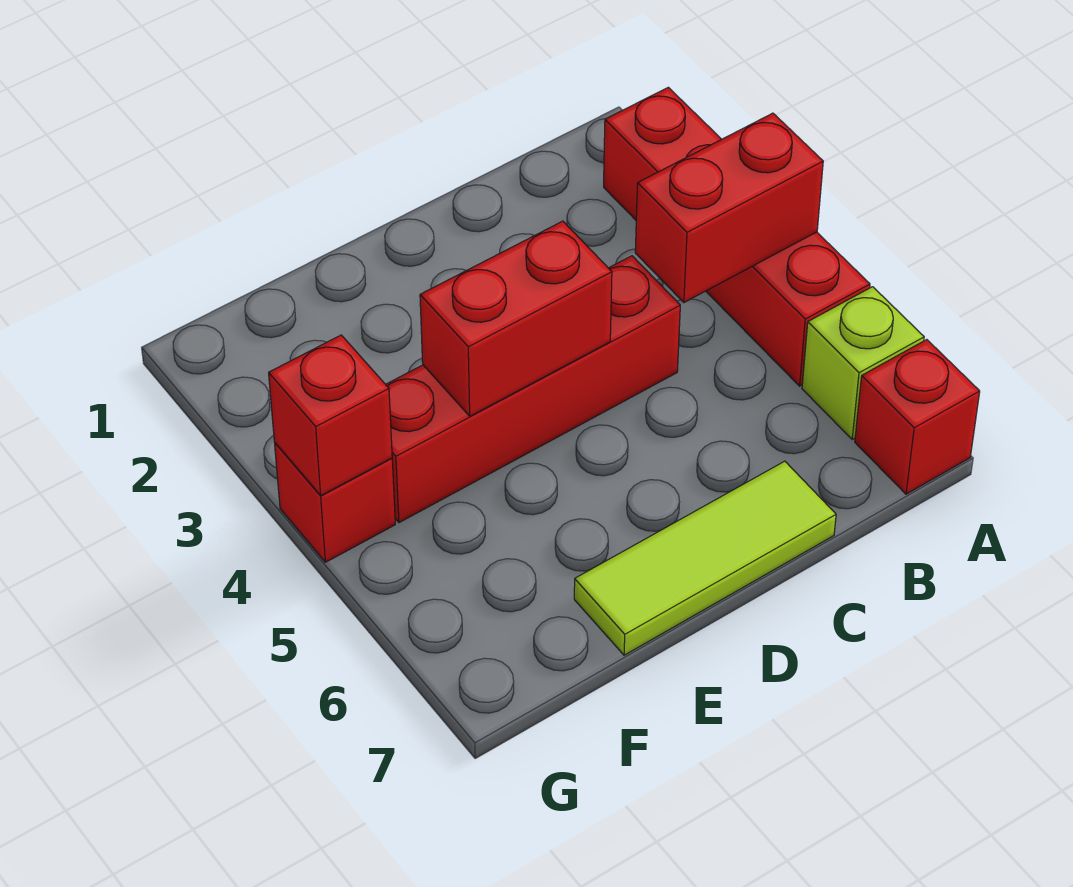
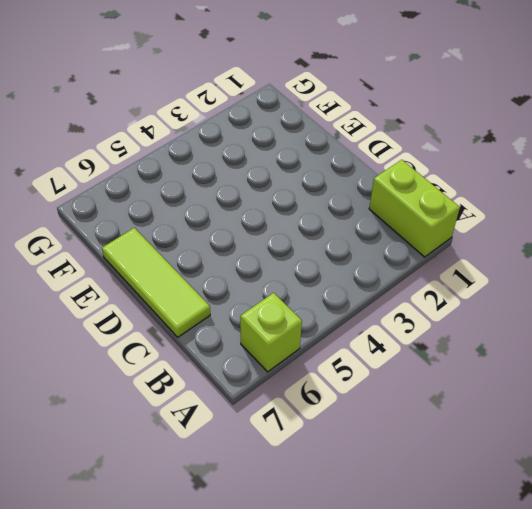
lime brick A1:B1 level 1 -> none
none -> red brick A2:A5 level 1
none -> red brick A7 level 1

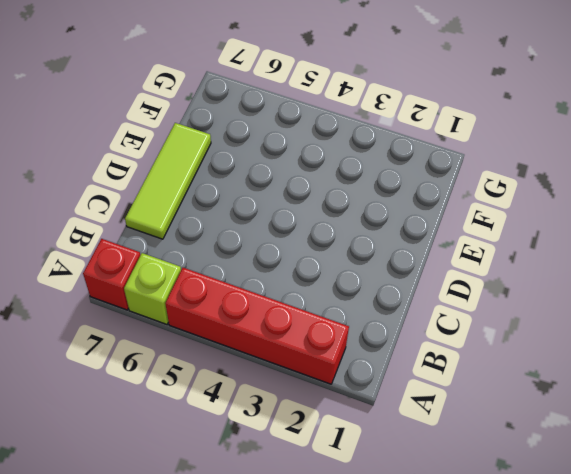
none -> red brick C4:F4 level 1
none -> red brick G4 level 1

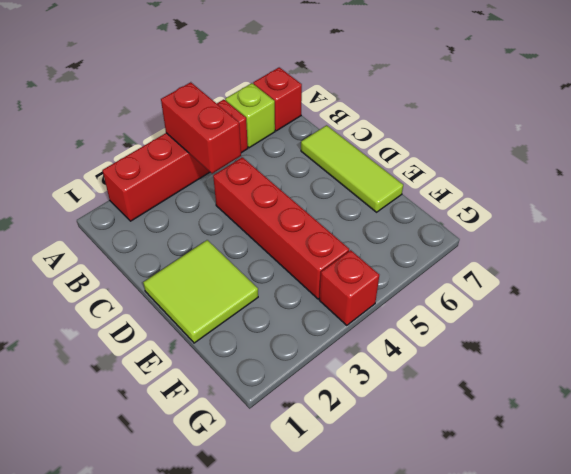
lime tile D1:E2 level 1 -> none
none -> red brick D4:E4 level 2
none -> red brick G4 level 2

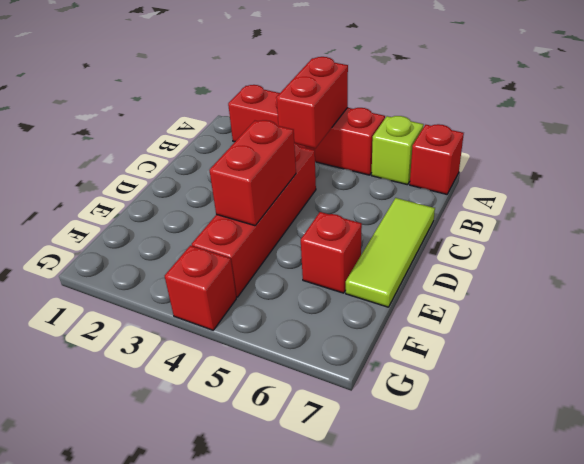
red brick E6 level 1 -> red brick G4 level 2

